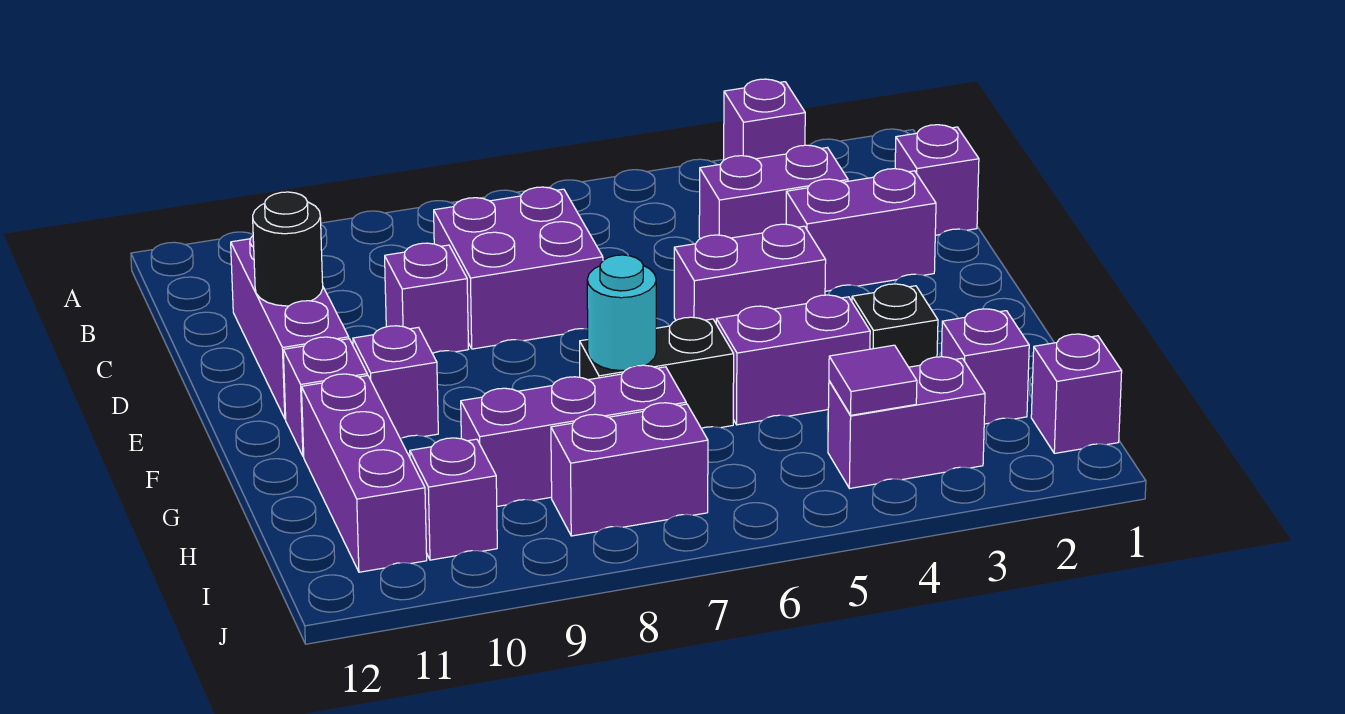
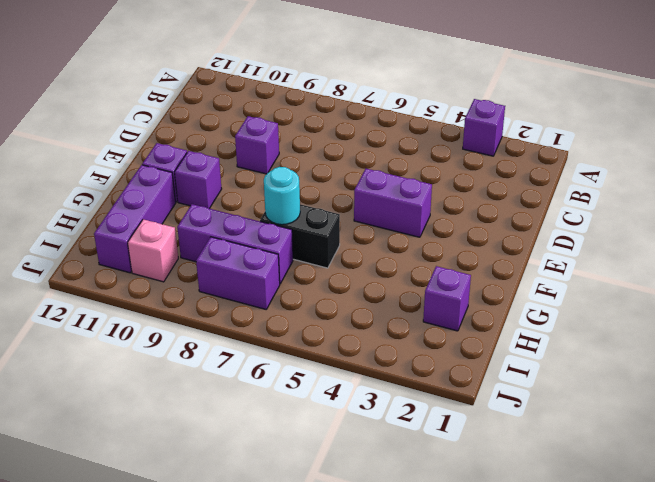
pink brick I10 level 1 -> purple brick I10 level 1
none -> purple brick C1 level 1
none -> purple brick C3:C4 level 1
none -> purple brick C7:D8 level 1

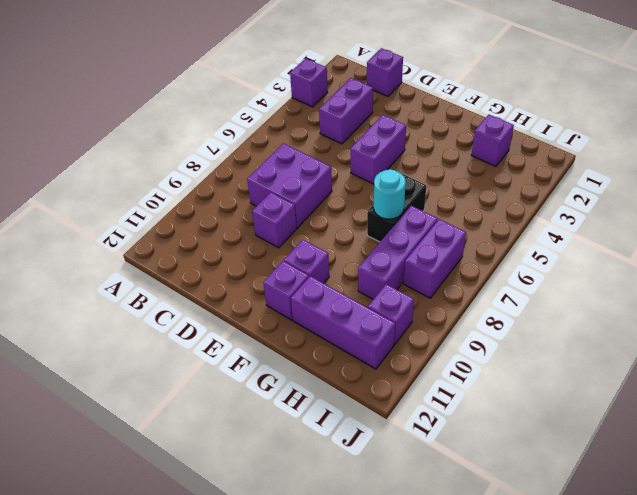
none -> purple brick C11:E11 level 1
none -> purple brick D2:D3 level 1
none -> black brick G3 level 1

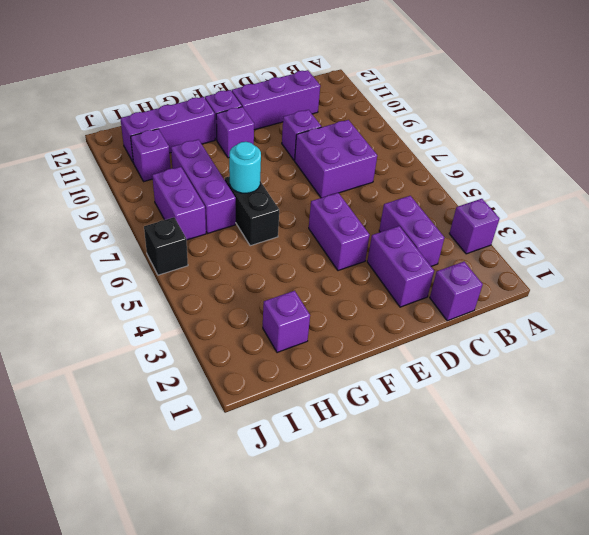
black brick J6 level 1 -> black brick G3 level 1
none -> purple brick G4:G5 level 1
none -> purple brick I1 level 1
none -> purple brick I3:I4 level 1

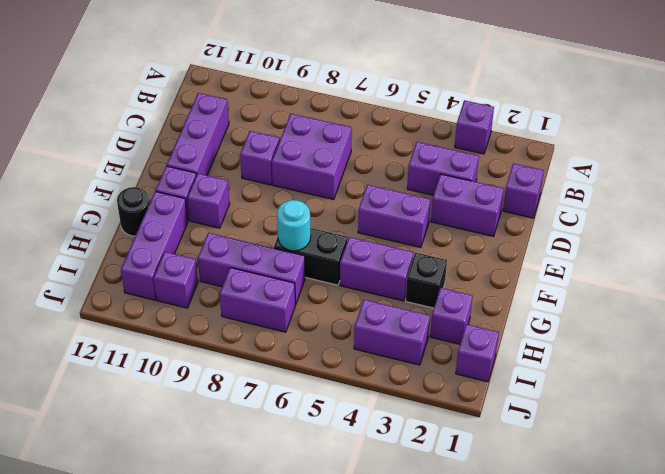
black round brick G12 level 1 -> black round brick D11 level 2
none -> purple tile I4 level 2

